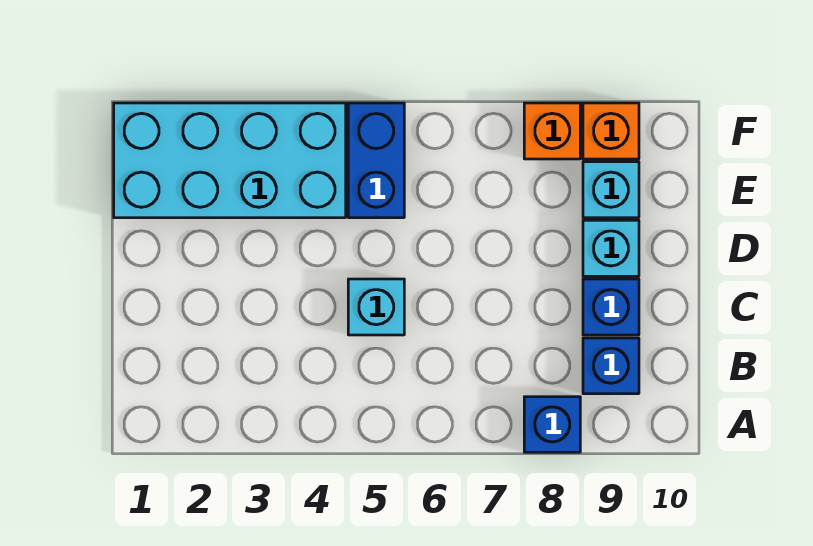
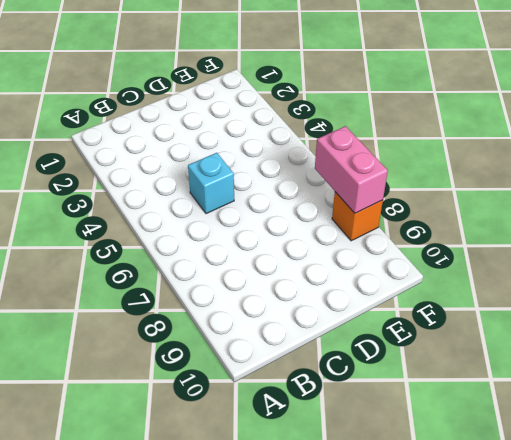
pink brick F7:F8 level 2 -> none
none -> blue brick A8 level 1
none -> blue brick B9 level 1

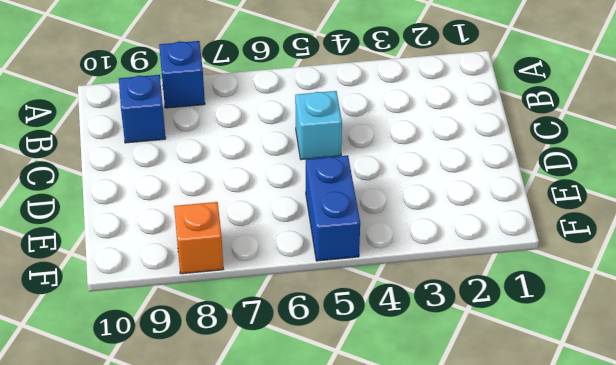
none -> blue brick C9 level 1
none -> cyan brick D9 level 1

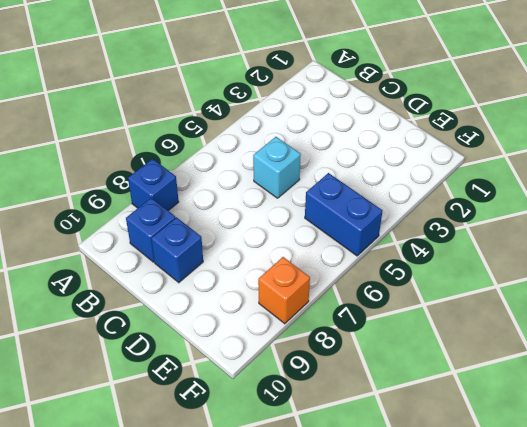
none -> cyan brick D9 level 1
none -> cyan brick E1:F4 level 1

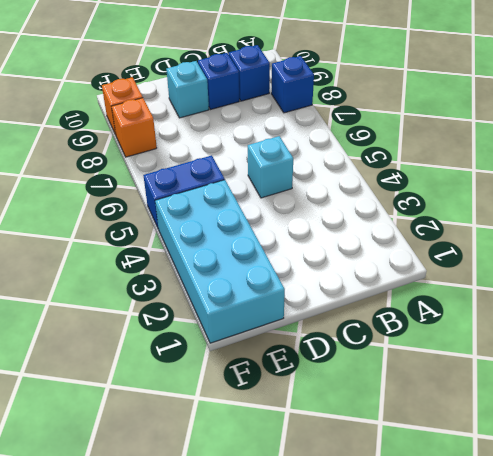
none -> cyan brick E9 level 1

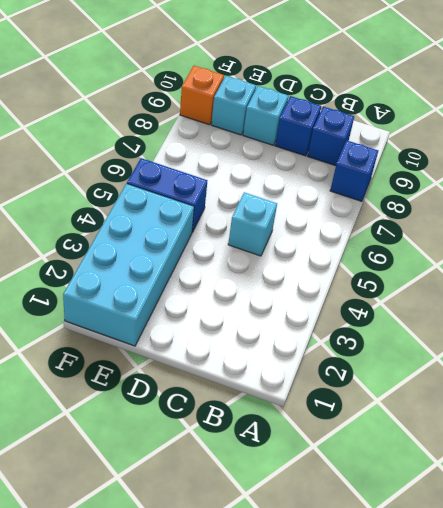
none -> orange brick F8 level 1

